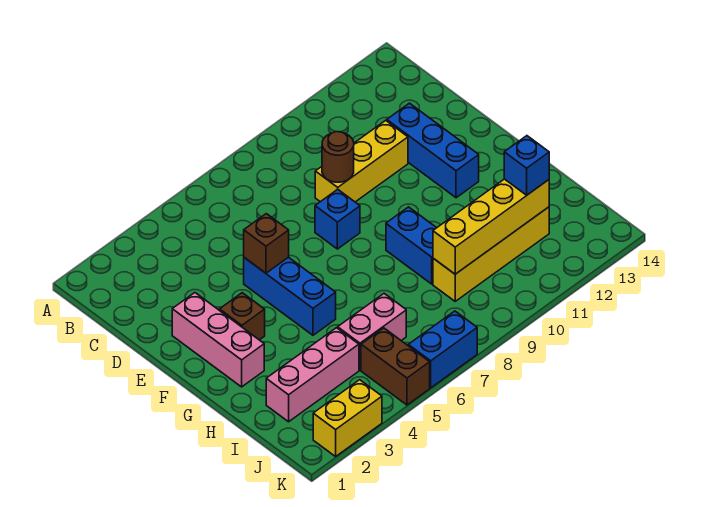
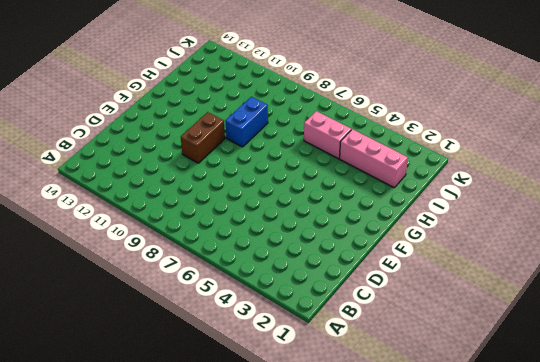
brown brick E10:F10 level 1 -> brown brick J5:K5 level 1
none -> yellow brick D9:D11 level 1
none -> blue brick D12:F12 level 1
none -> pink brick E2:G2 level 1

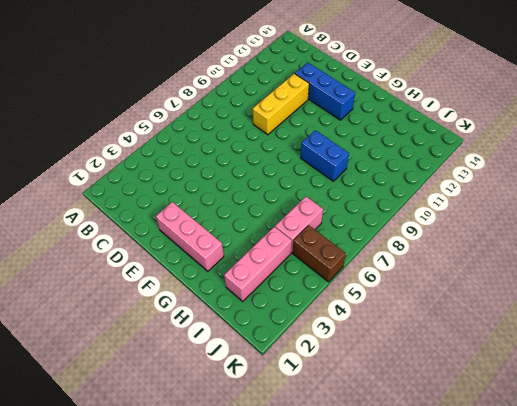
none -> blue brick E5:G5 level 1
none -> blue brick E8 level 1
none -> brown brick F3 level 1

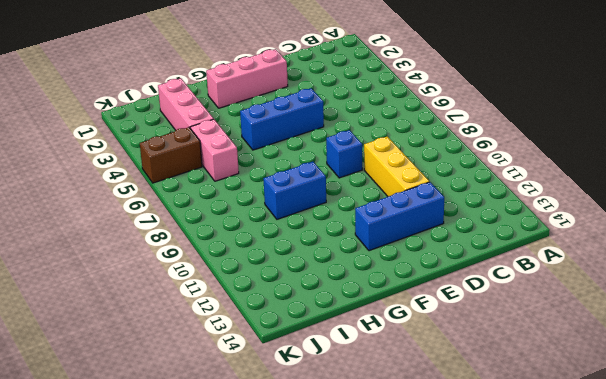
none -> brown brick F3 level 1
none -> yellow brick I9:I12 level 1
none -> yellow brick K2:K3 level 1

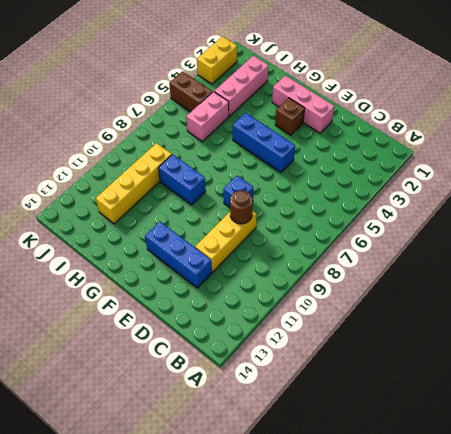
none -> blue brick K6:K7 level 1
none -> brown brick E5 level 2
none -> yellow brick I9:I12 level 2

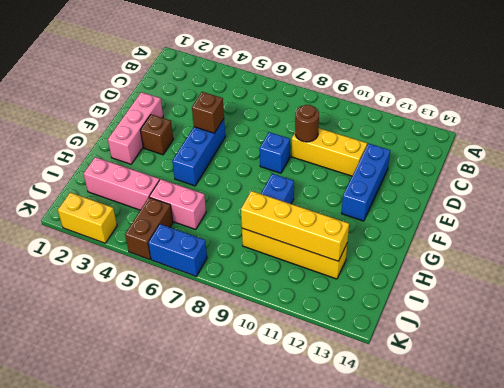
none -> blue brick I12 level 3

